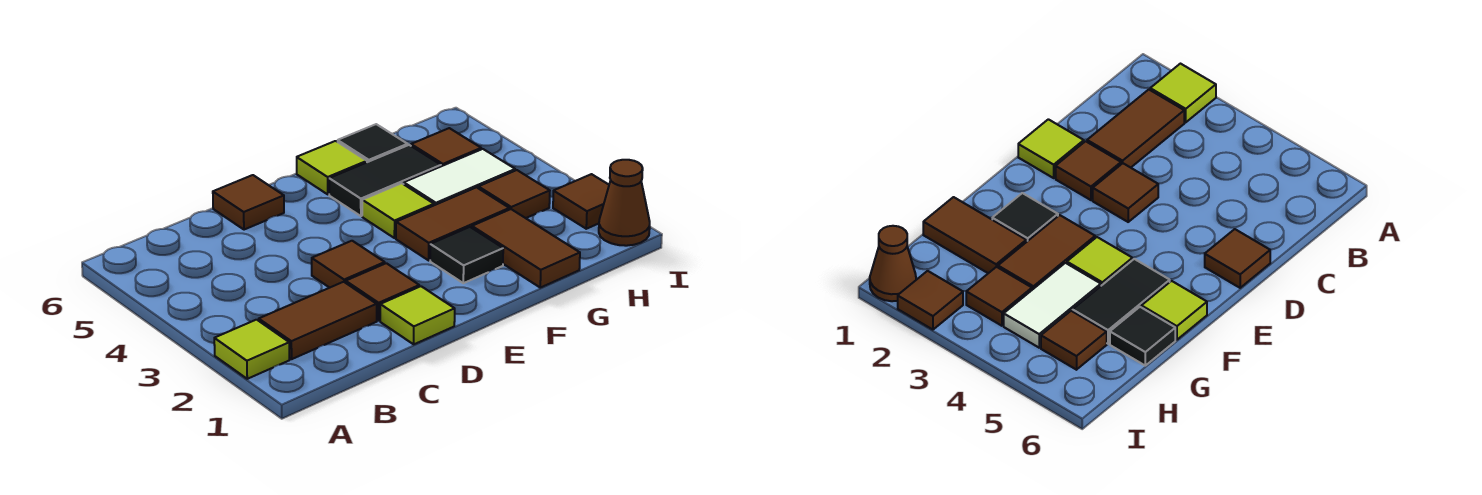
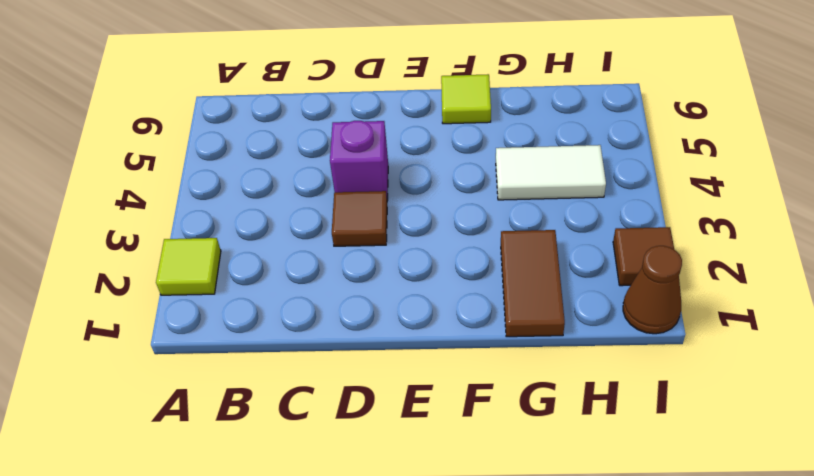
purple brick D4 level 1 -> none
none -> brown tile B2:C2 level 1
none -> lime tile D1 level 1
none -> brown tile D2 level 1

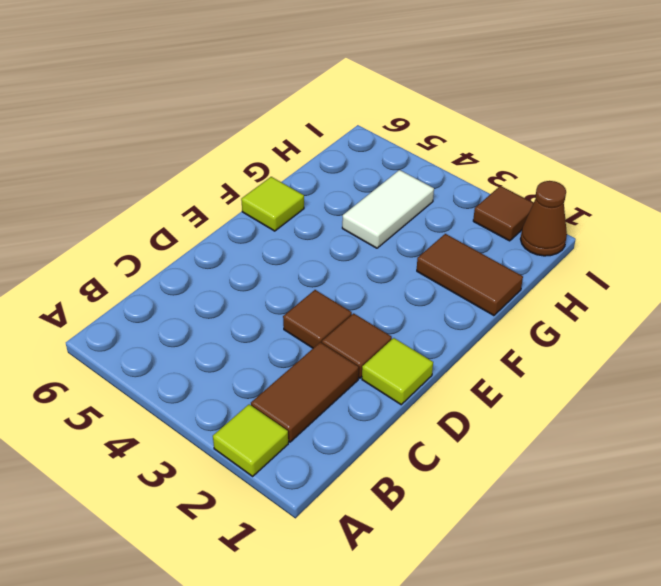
none -> brown tile D6 level 1
none -> black tile F2 level 1
none -> brown tile F3:G3 level 1

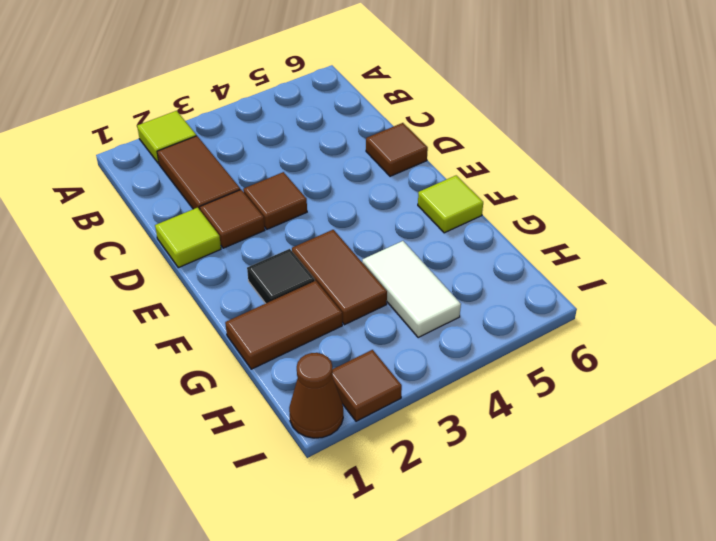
none -> lime tile F4 level 1
none -> black tile F5:G5 level 1
none -> black tile G6 level 1

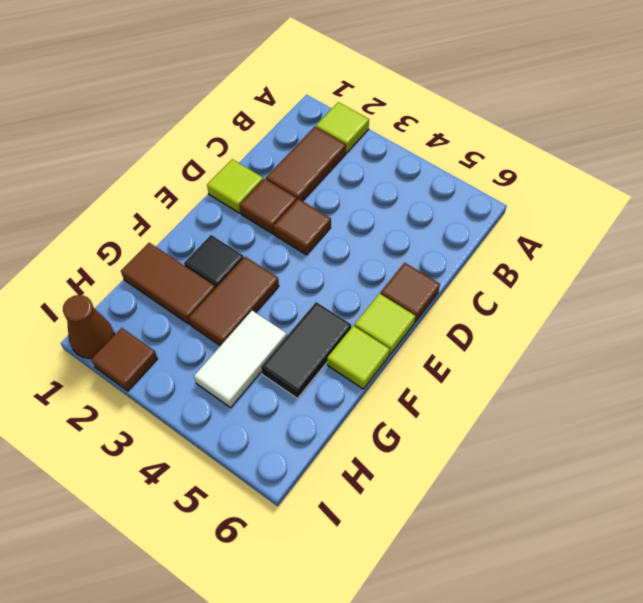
lime tile E6 level 1 -> lime tile F4 level 1
none -> black tile G6 level 1
none -> brown tile H3 level 1
none -> brown tile H5 level 1

